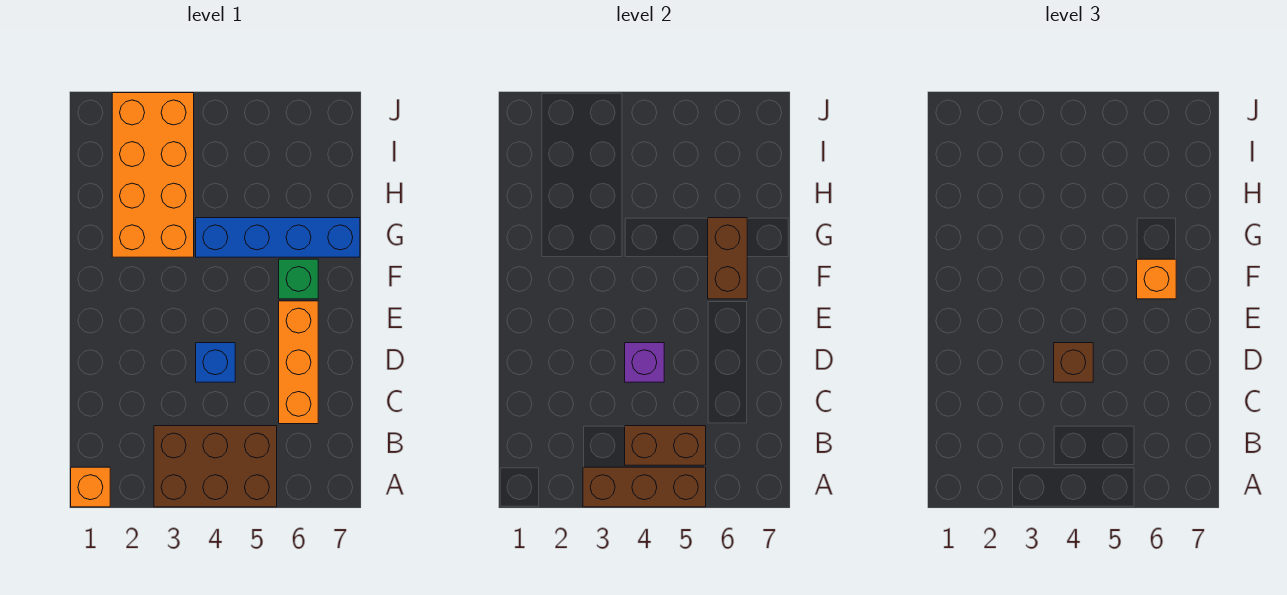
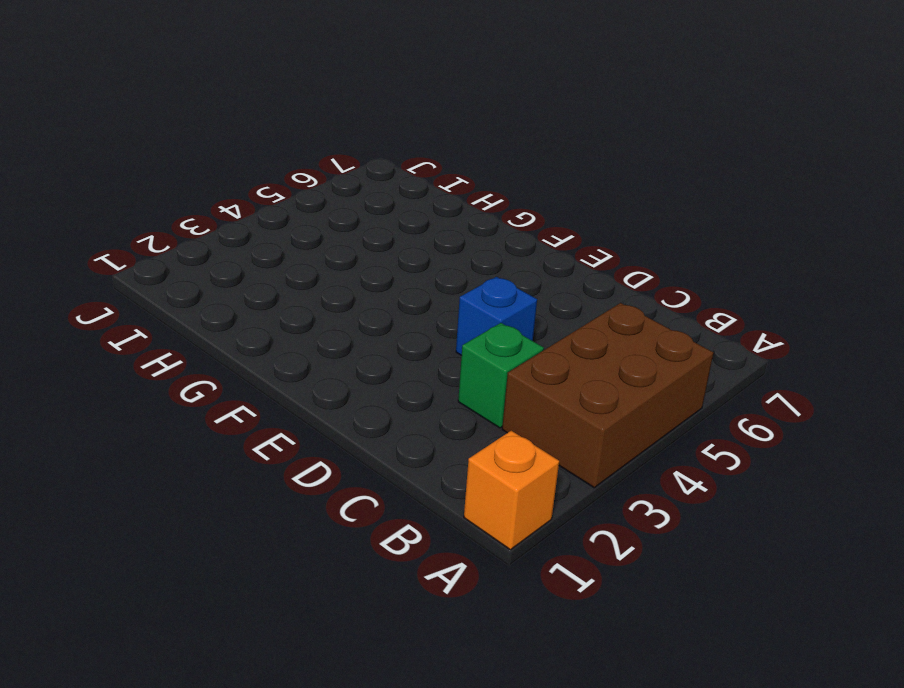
green brick C3 level 1 -> green brick F6 level 1
none -> orange brick C6:E6 level 1
none -> orange brick G2:J3 level 1
none -> blue brick G4:G7 level 1

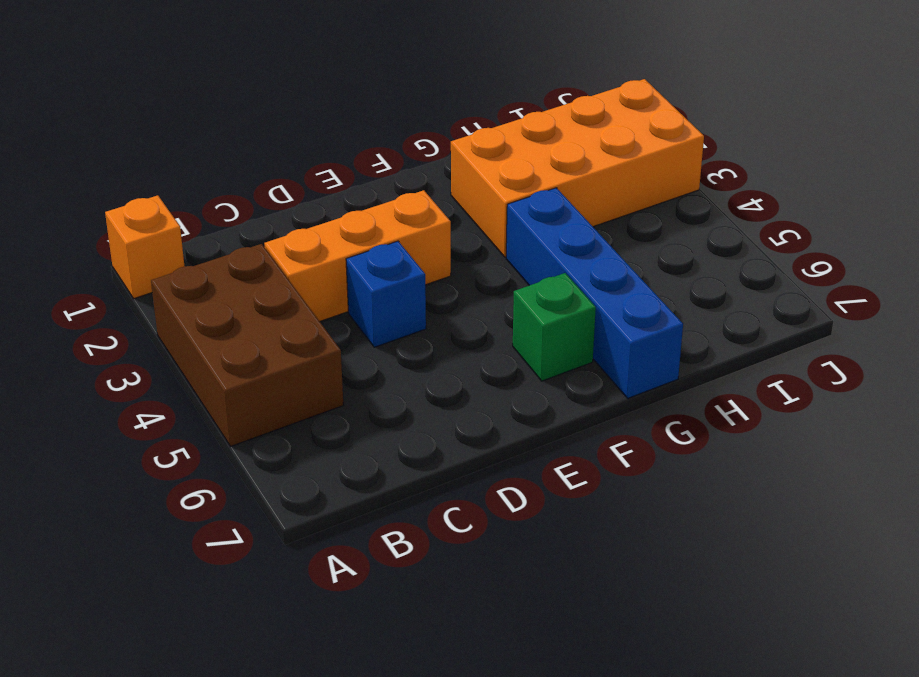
orange brick C3:E3 level 1 -> orange brick C6:E6 level 1
none -> brown brick A3:A5 level 2
none -> brown brick B4:B5 level 2
none -> purple brick D4 level 2

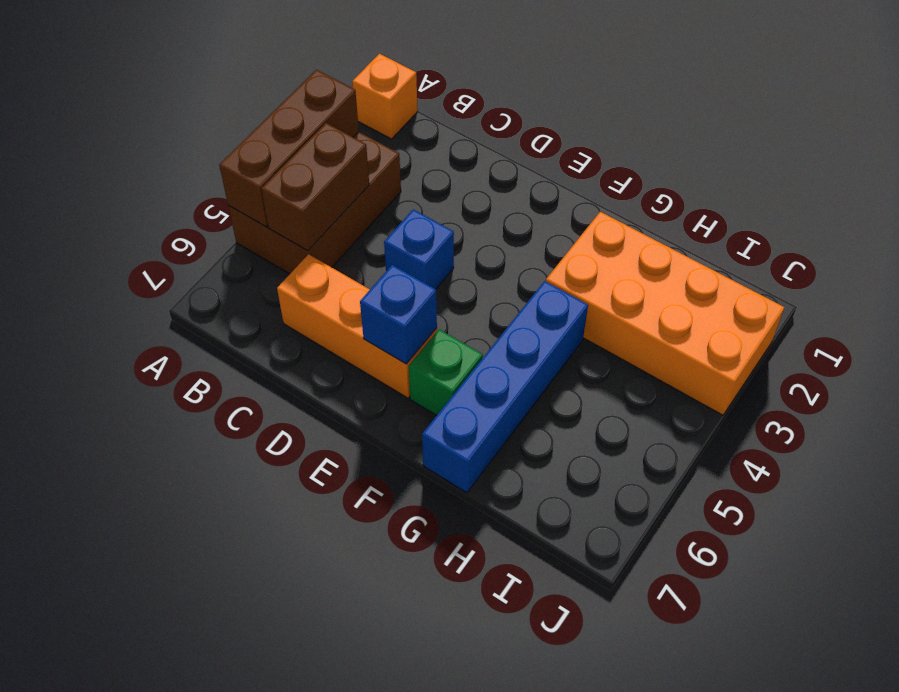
blue brick E6 level 2 -> none
none -> purple brick D4 level 2
none -> brown brick F6:G6 level 2
none -> brown brick D4 level 3

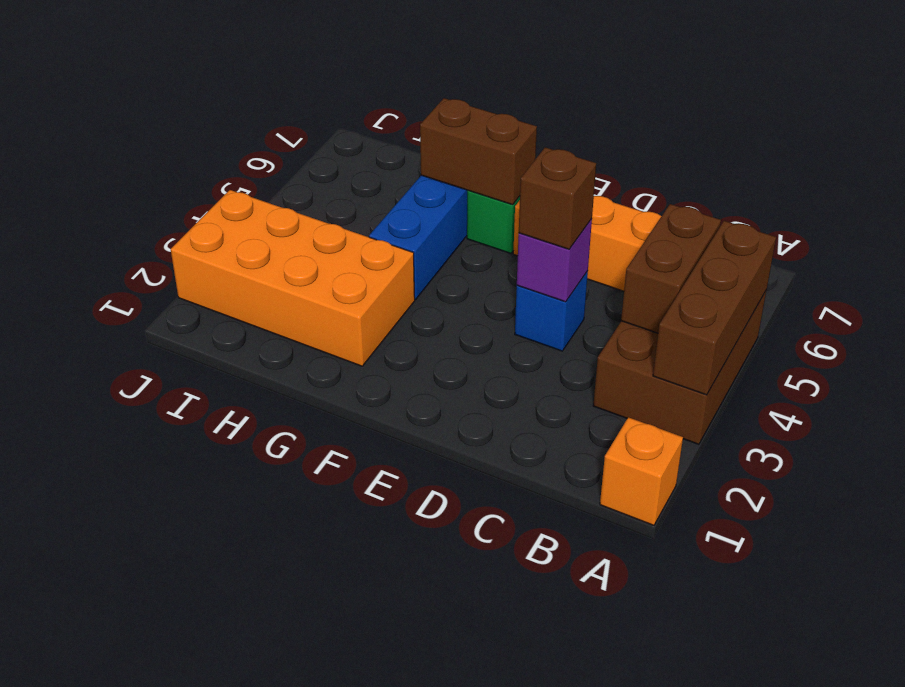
none -> orange brick F6 level 3

